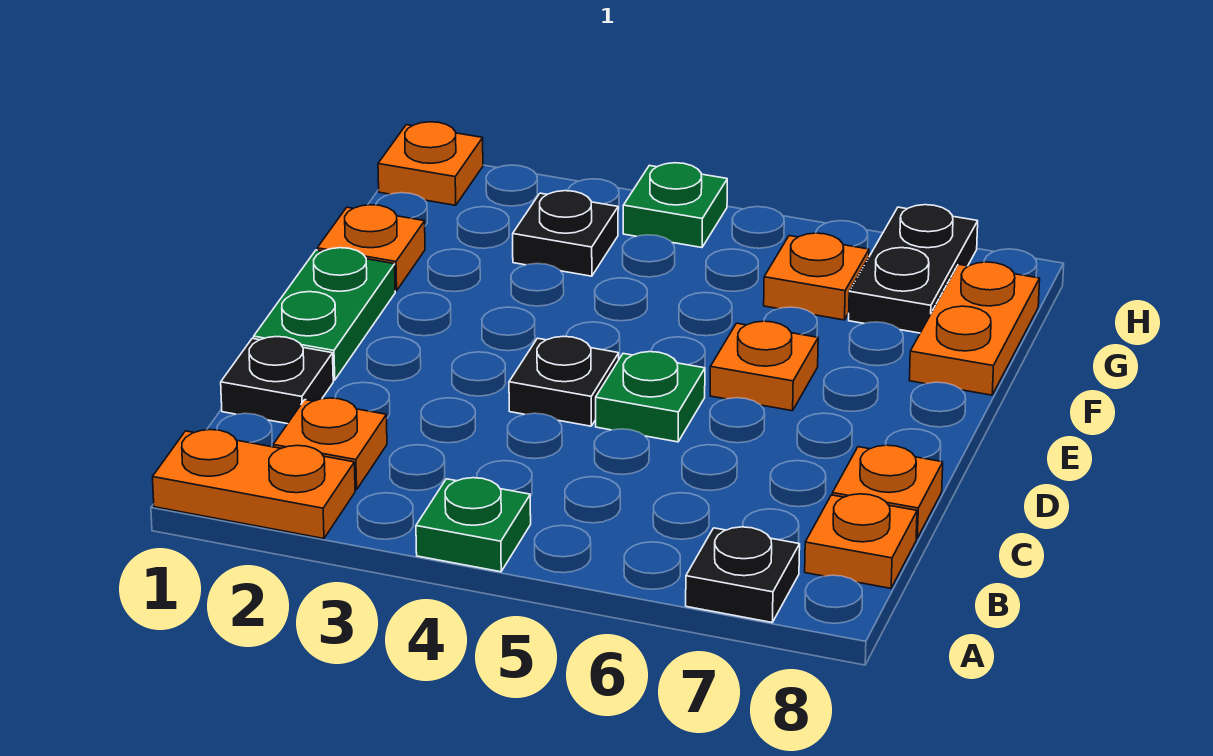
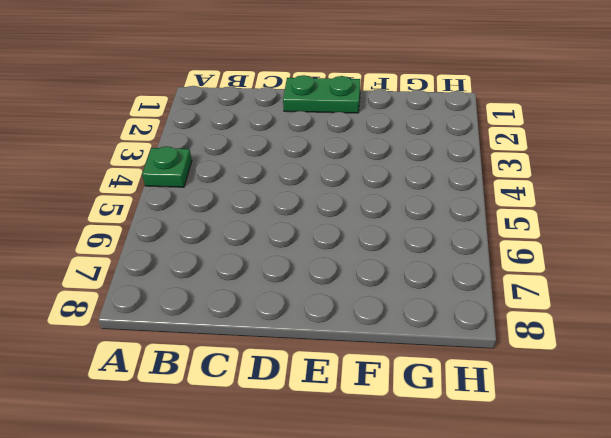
none -> orange plate A1:A2 level 1
none -> black plate A7 level 1
none -> orange plate B2 level 1

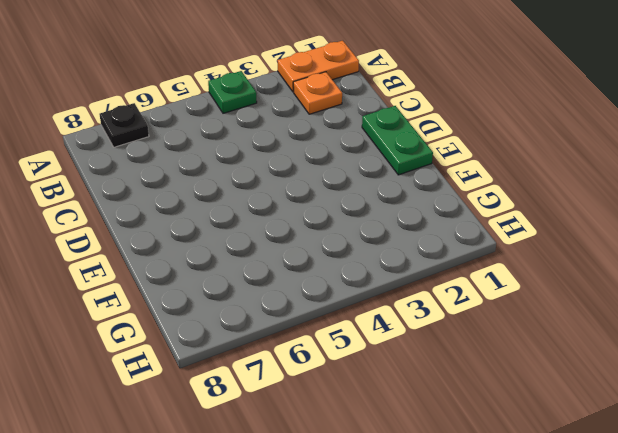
none -> orange plate B8 level 1
none -> black plate C1 level 1
none -> orange plate C8 level 1

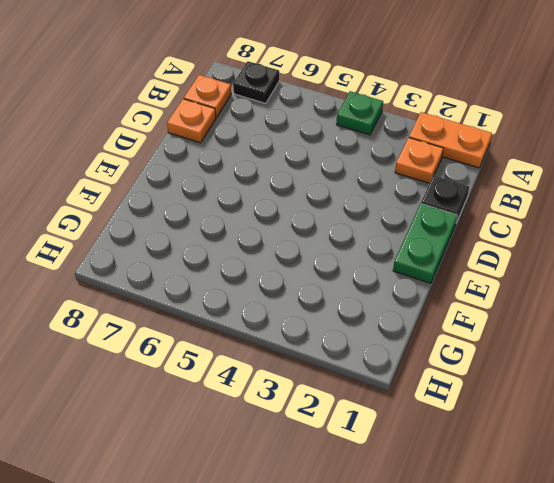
none -> black plate D4 level 1
none -> green plate D5 level 1
none -> orange plate E6 level 1

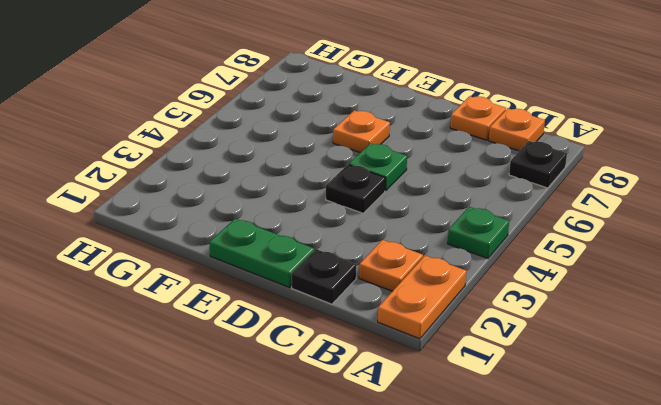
none -> orange plate F1 level 1
none -> orange plate F8:G8 level 1
none -> black plate G3 level 1

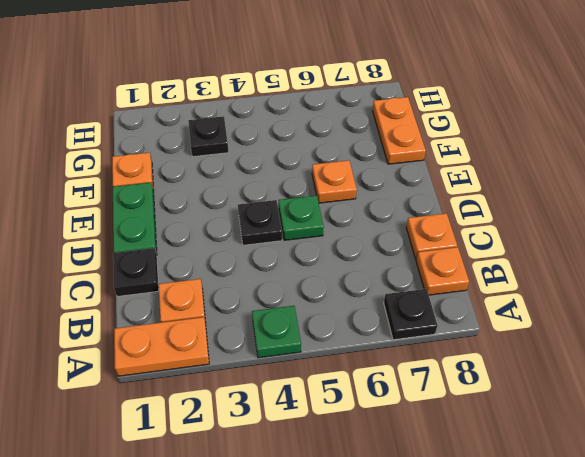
none -> orange plate G6 level 1
none -> black plate G7:H7 level 1
none -> orange plate H1 level 1

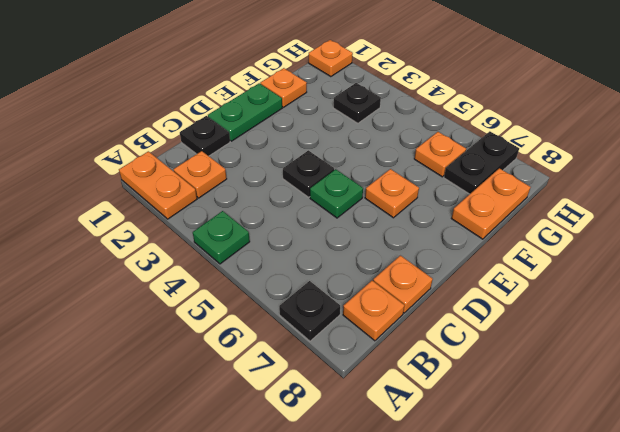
none -> green plate H4 level 1

